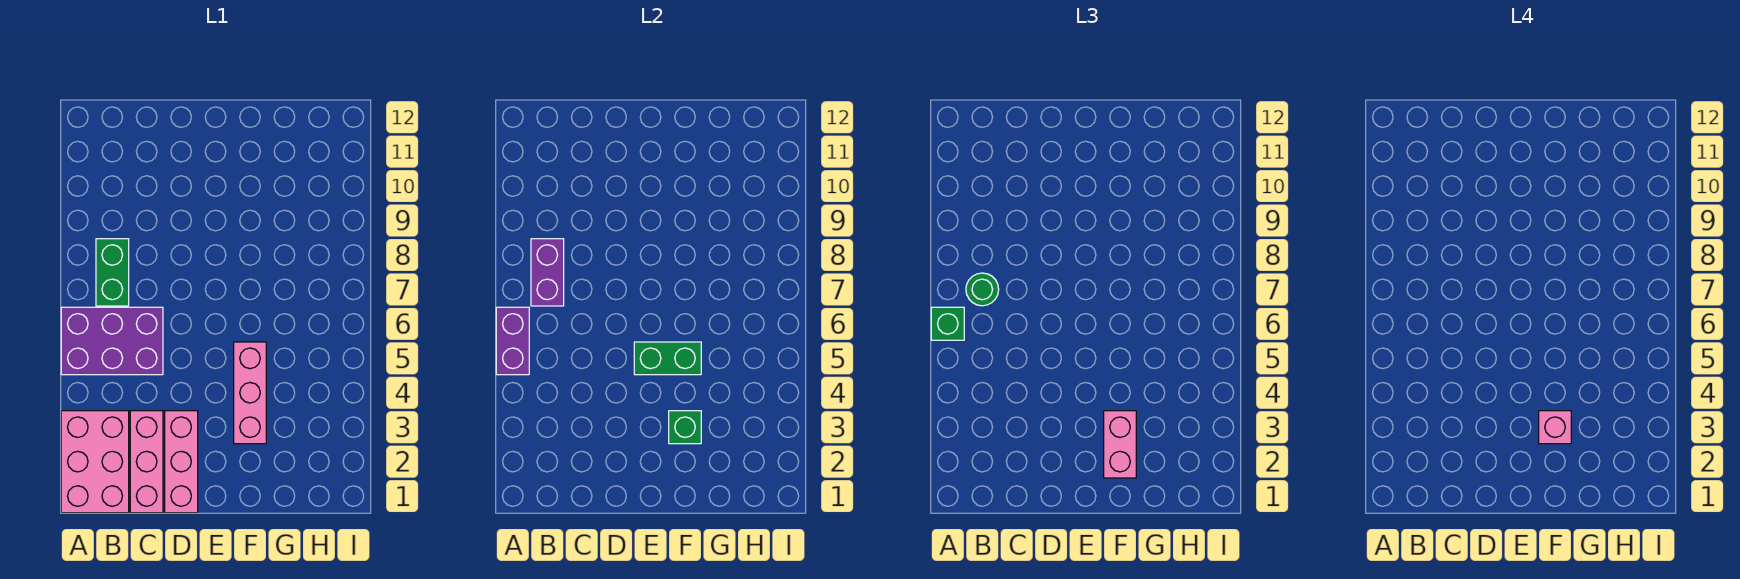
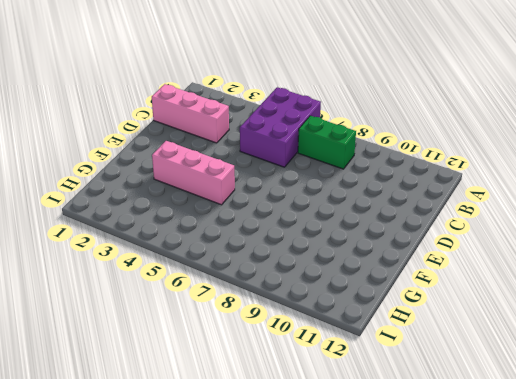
none -> pink brick A1:B3 level 1
none -> pink brick D1:D3 level 1
none -> purple brick A5:A6 level 2

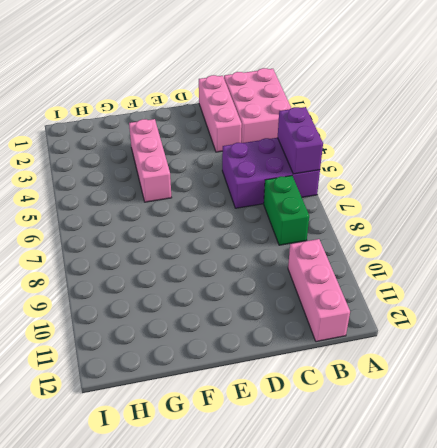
pink brick B10:B12 level 1 -> pink brick D1:D3 level 1
none -> purple brick B7:B8 level 2
none -> green brick E5:F5 level 2
none -> green brick F3 level 2

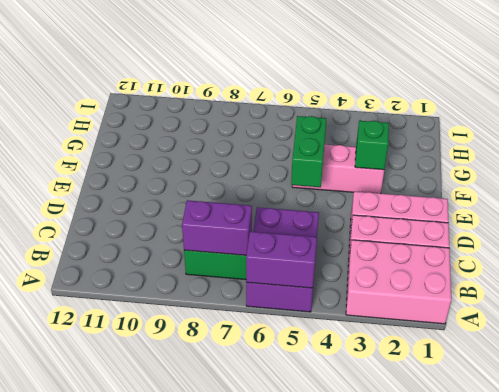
none -> green brick A6 level 3
none -> green round brick B7 level 3
none -> pink brick F2:F3 level 3

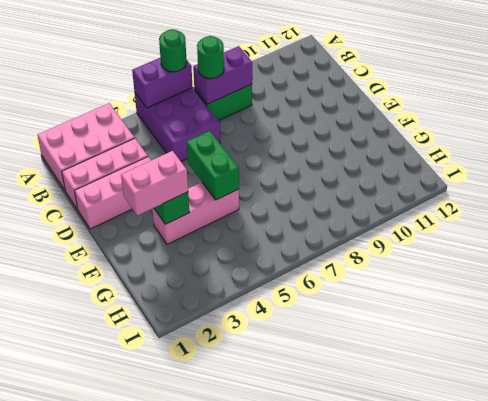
green round brick A6 level 3 -> green brick A6 level 3
none -> pink brick F3 level 4

